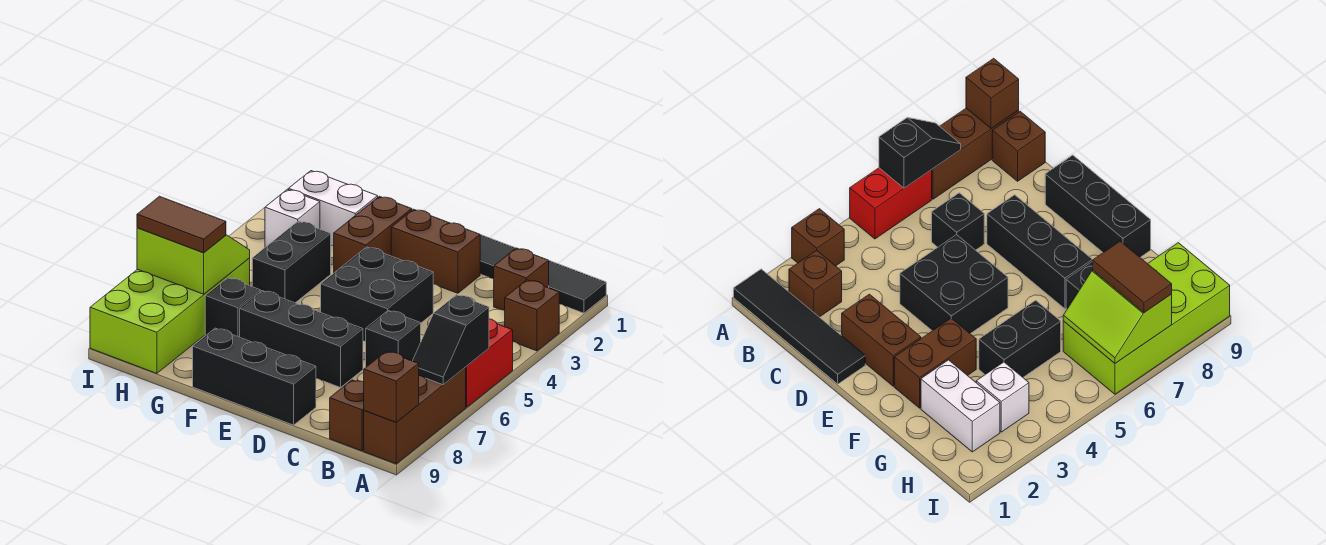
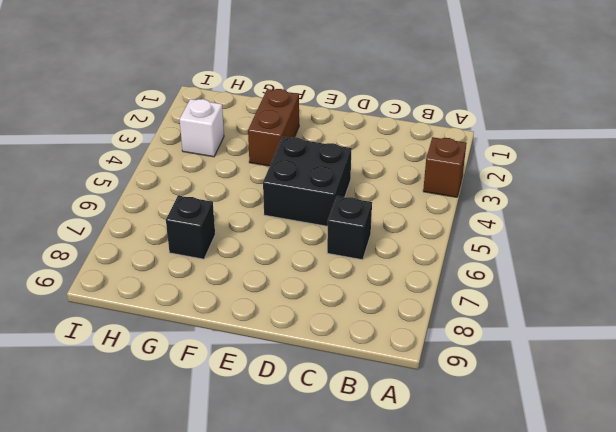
none -> black tile A1:D1 level 1
none -> red brick A5:A6 level 1
none -> brown brick A7:A9 level 1

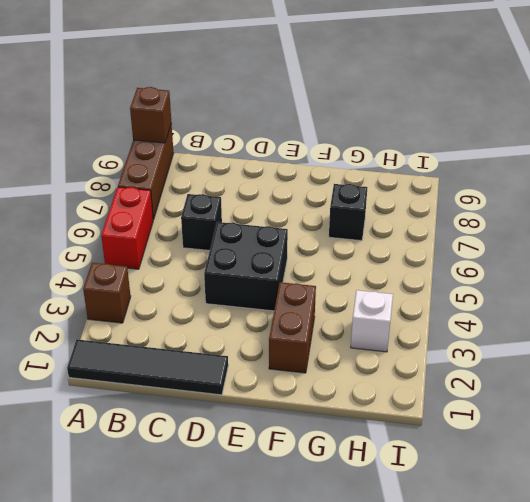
none -> brown brick B2 level 1
none -> brown brick B9 level 1
none -> brown brick D2:E2 level 1

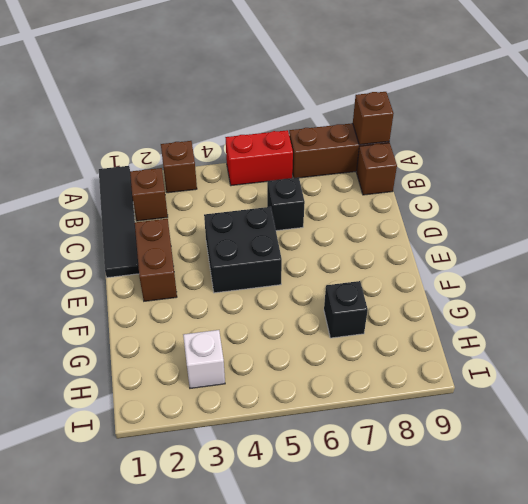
none -> black brick D7:F7 level 1
none -> black brick D9:F9 level 1
none -> brown brick F2:F3 level 1

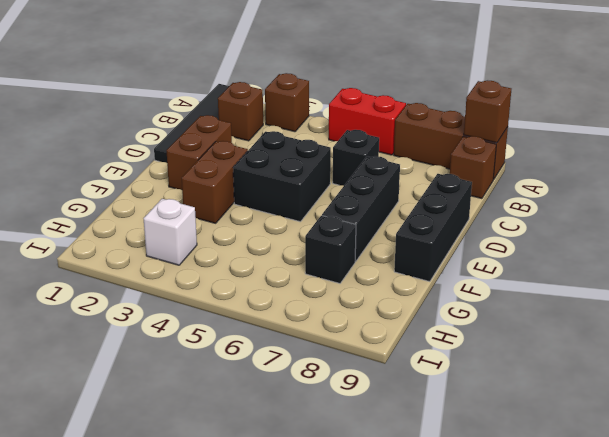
brown brick E3:F3 level 1 -> brown brick F2:F3 level 1
none -> white brick G2:H2 level 1
none -> black brick G4:G5 level 1
none -> lime brick H6:I9 level 1

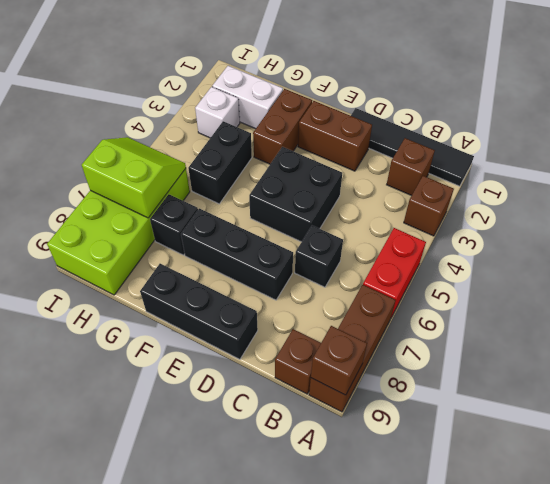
none -> black slope A6:A7 level 2 top 6
none -> brown tile H7:I7 level 3

